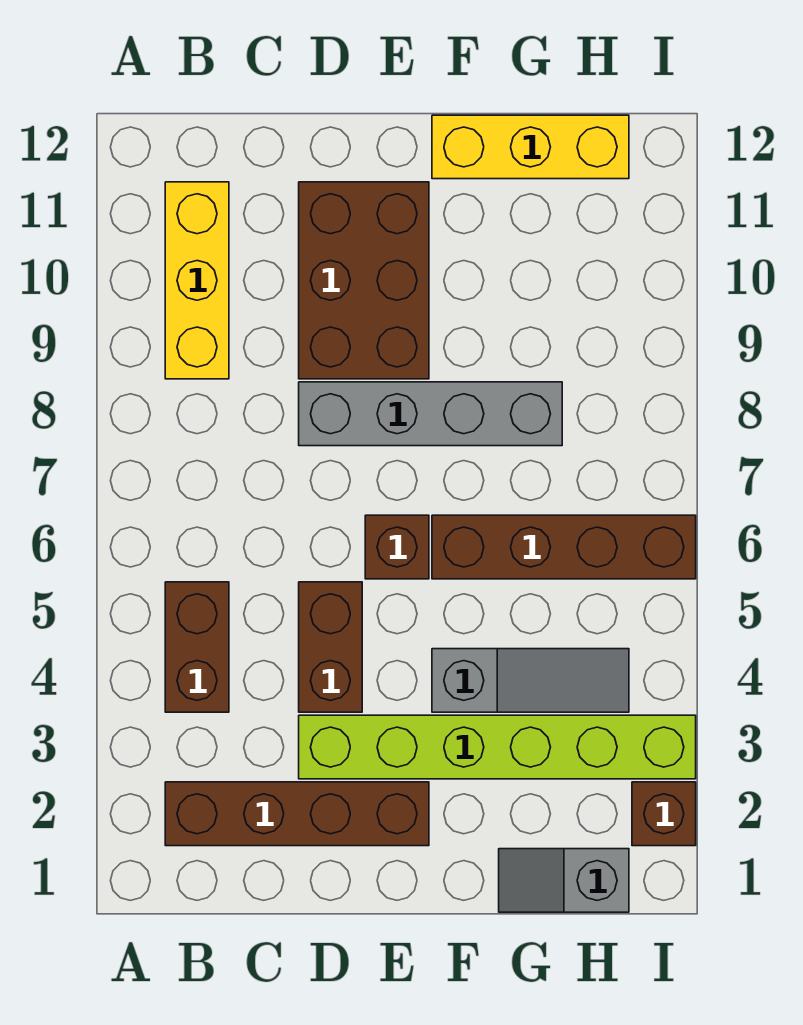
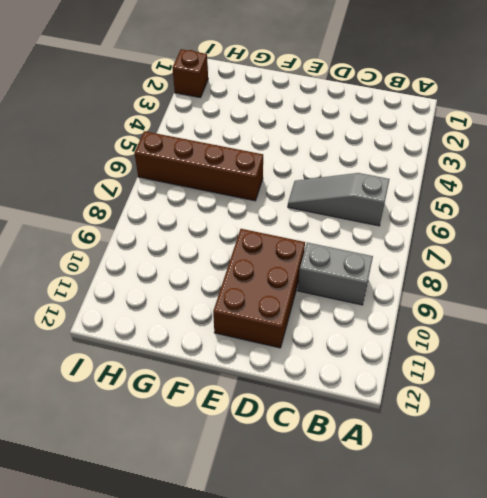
grey slope B6:D6 level 1 top B -> grey slope F4:H4 level 1 top F
grey brick B9:C9 level 1 -> yellow brick B9:B11 level 1
none -> brown brick B2:E2 level 1
none -> brown brick B4:B5 level 1
none -> lime brick D3:I3 level 1

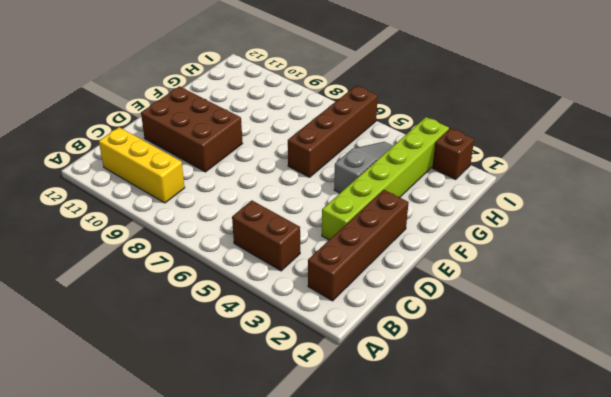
none -> brown brick D4:D5 level 1
none -> grey brick D8:G8 level 1
none -> brown brick E6 level 1

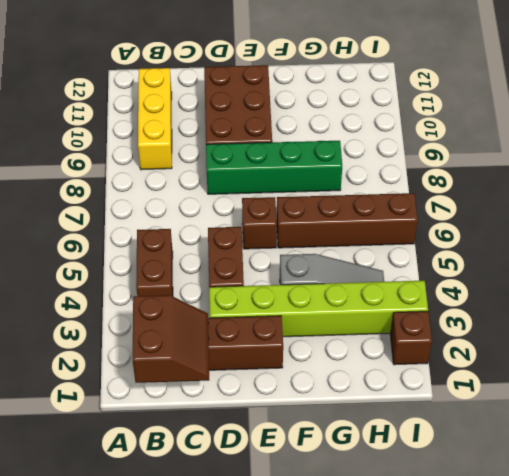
brown slope B1:C2 level 2 top B -> none
green brick D8:G8 level 1 -> grey brick D8:G8 level 1
none -> yellow brick F12:H12 level 1
none -> grey slope G1:H1 level 1 top H

